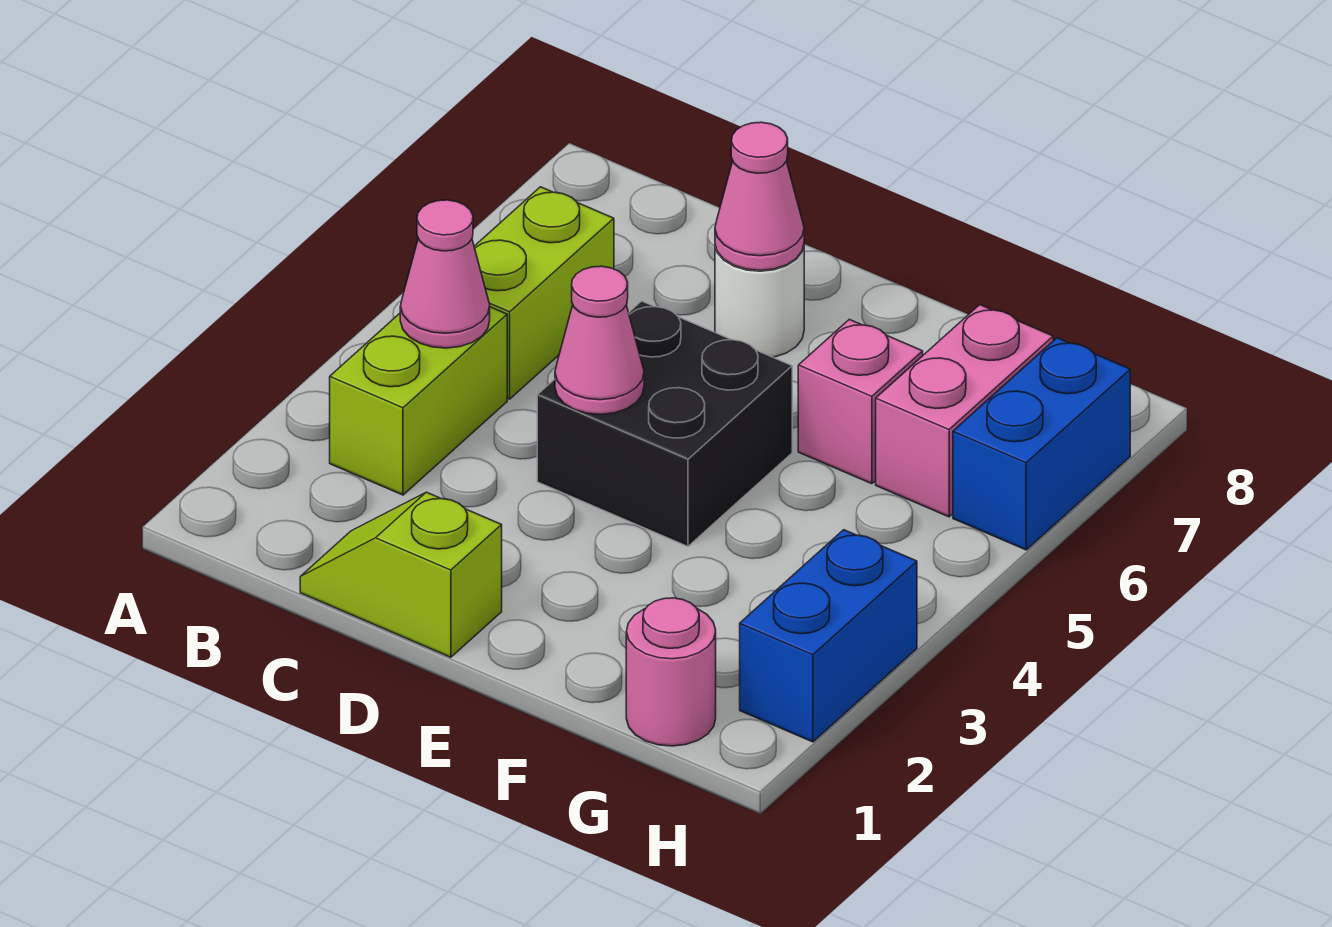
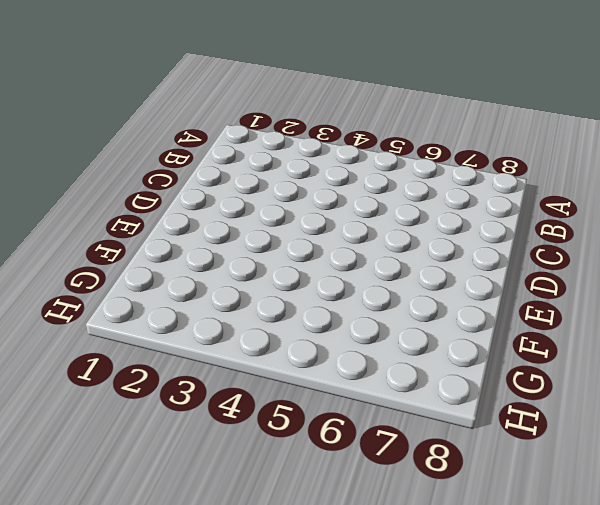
none -> lime brick B3:B4 level 1
none -> lime brick B5:B6 level 1
none -> lime slope C1:D1 level 1 top D

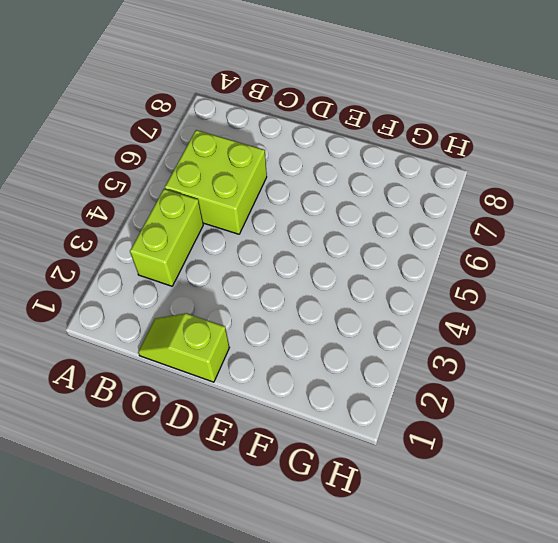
lime brick B5:C6 level 1 -> lime brick B5:B6 level 1
none -> black brick D4:E5 level 1
none -> white round brick D7 level 1
none -> pink brick F6 level 1

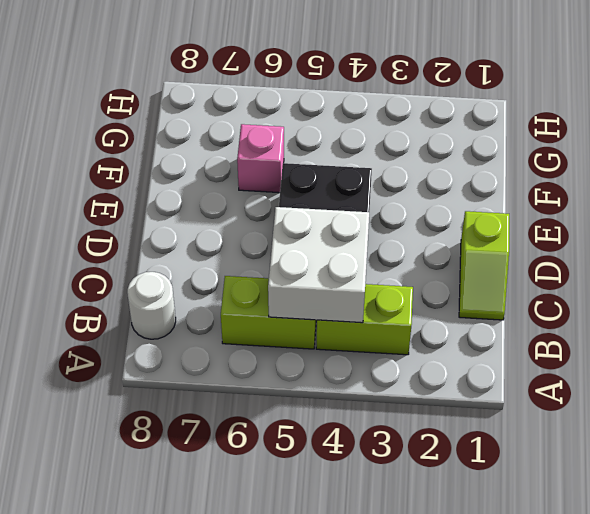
white brick B4:C5 level 2 -> pink cone B4 level 2
white round brick B8 level 1 -> white round brick D7 level 1
none -> pink round brick G1 level 1
none -> pink brick G6:G7 level 1
none -> blue brick H2:H3 level 1

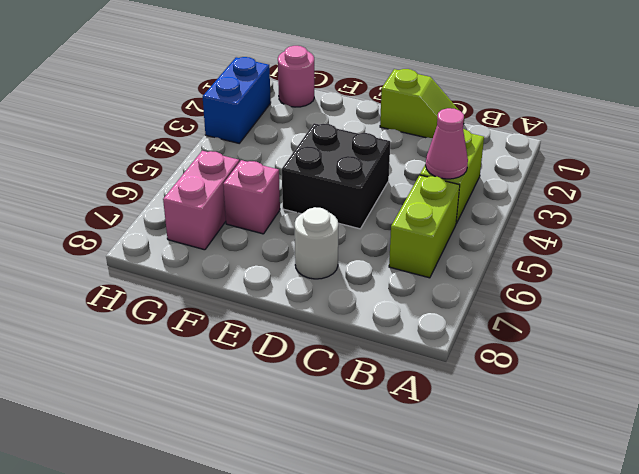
none -> blue brick H6:H7 level 1
none -> pink cone D4 level 2
none -> pink cone D7 level 2

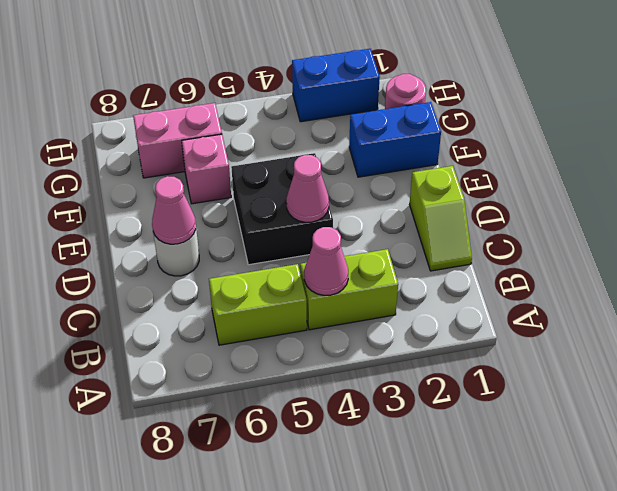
blue brick F1:F2 level 1 -> blue brick H6:H7 level 1

